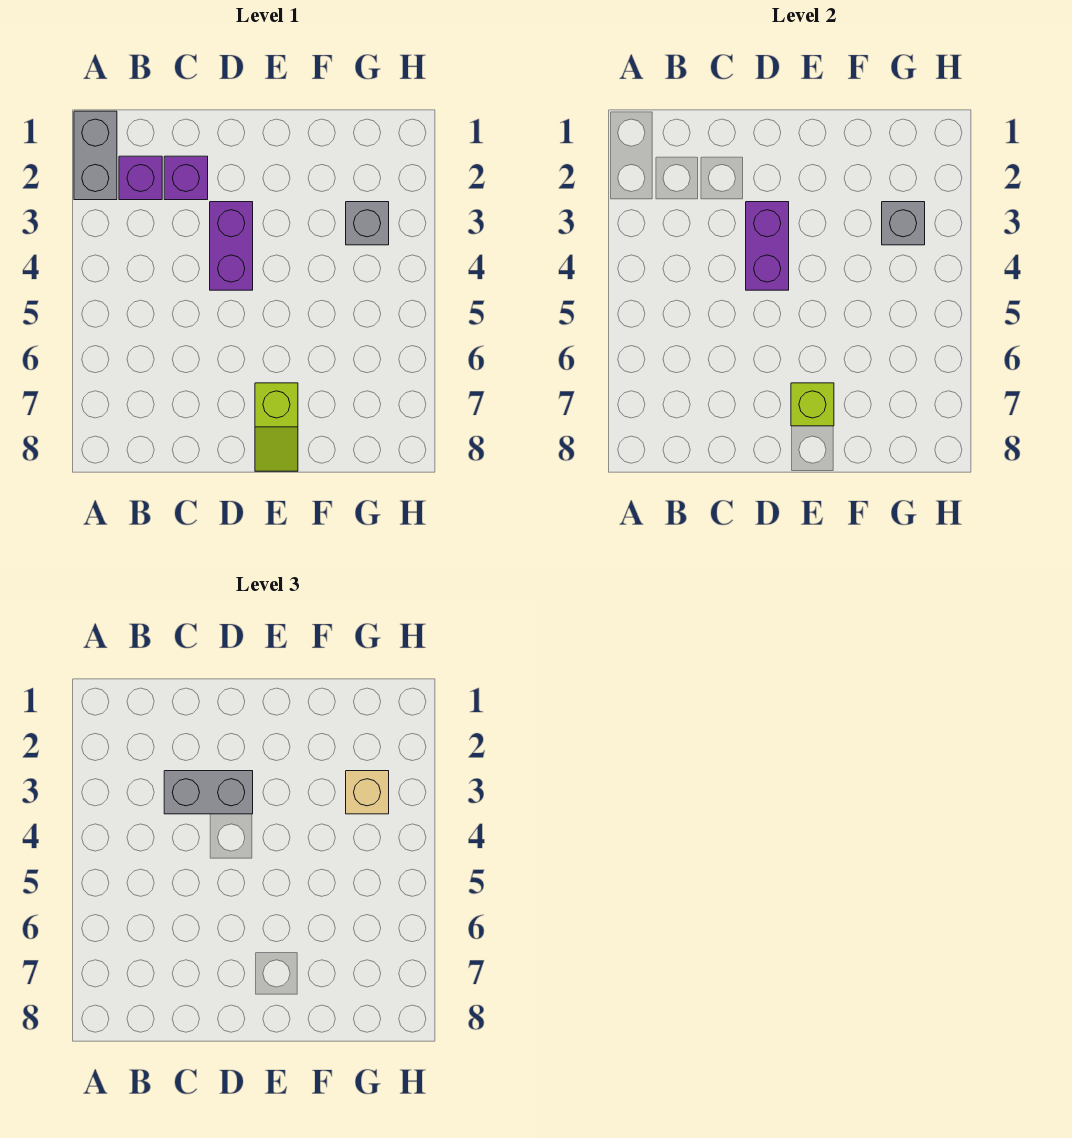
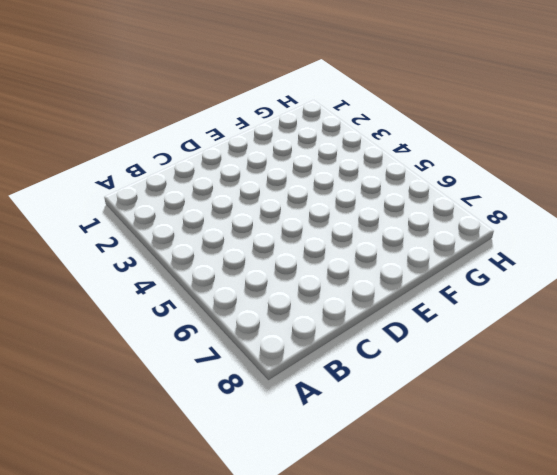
none -> grey brick A1:A2 level 1
none -> purple brick B2 level 1

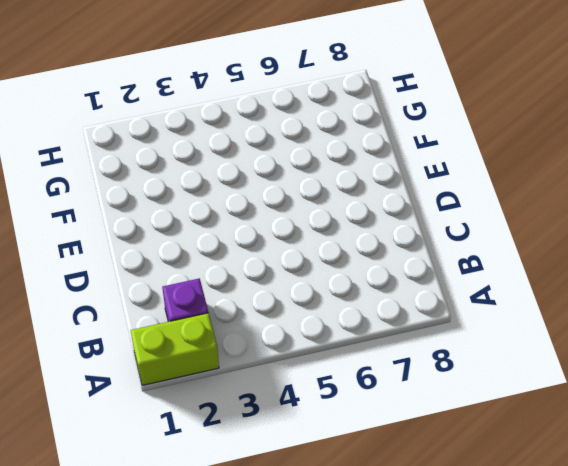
lime brick A1:A2 level 1 -> grey brick A1:A2 level 1
none -> purple brick C2 level 1
none -> purple brick D3:D4 level 1

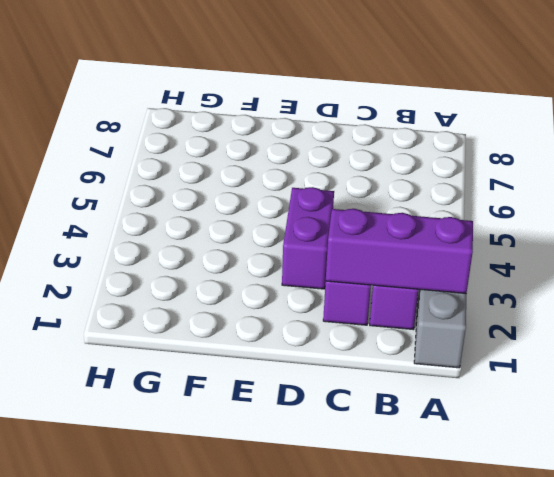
purple brick A2:C2 level 2 -> none
none -> lime slope E7:E8 level 1 top 7
none -> grey brick G3 level 1

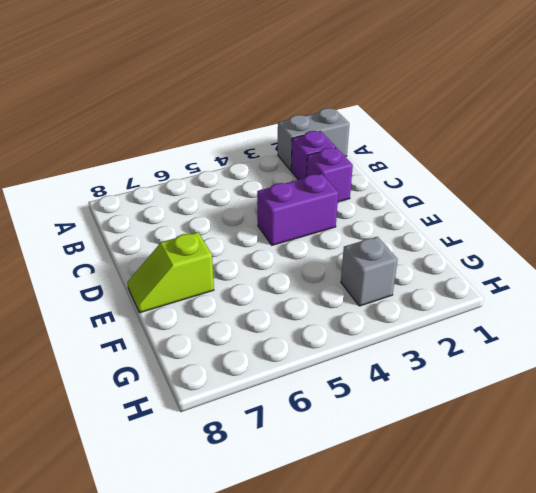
none -> purple brick D3:D4 level 2
none -> lime brick E7 level 2

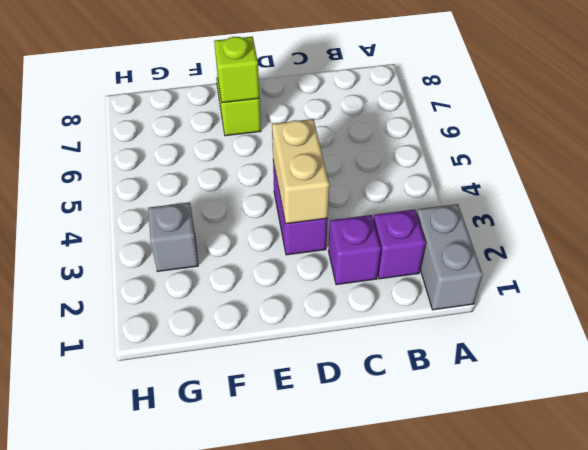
tan brick D3:D4 level 2 -> purple brick D3:D4 level 2
none -> grey brick G3 level 2
none -> grey brick C3:D3 level 3

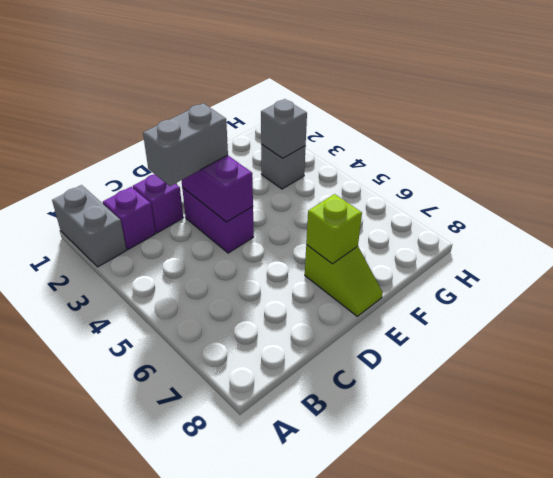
none -> tan brick G3 level 3

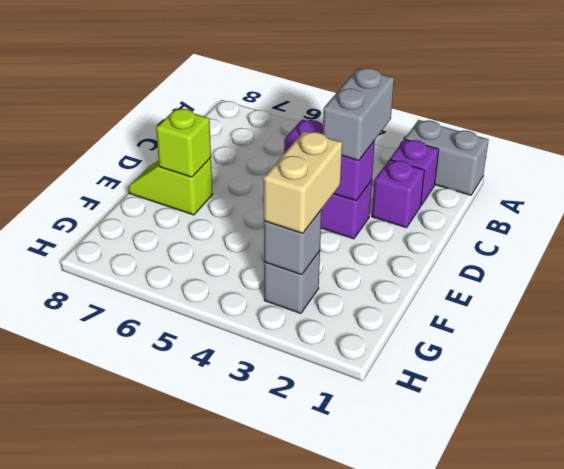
tan brick F3:G3 level 3 -> tan brick G3 level 3

